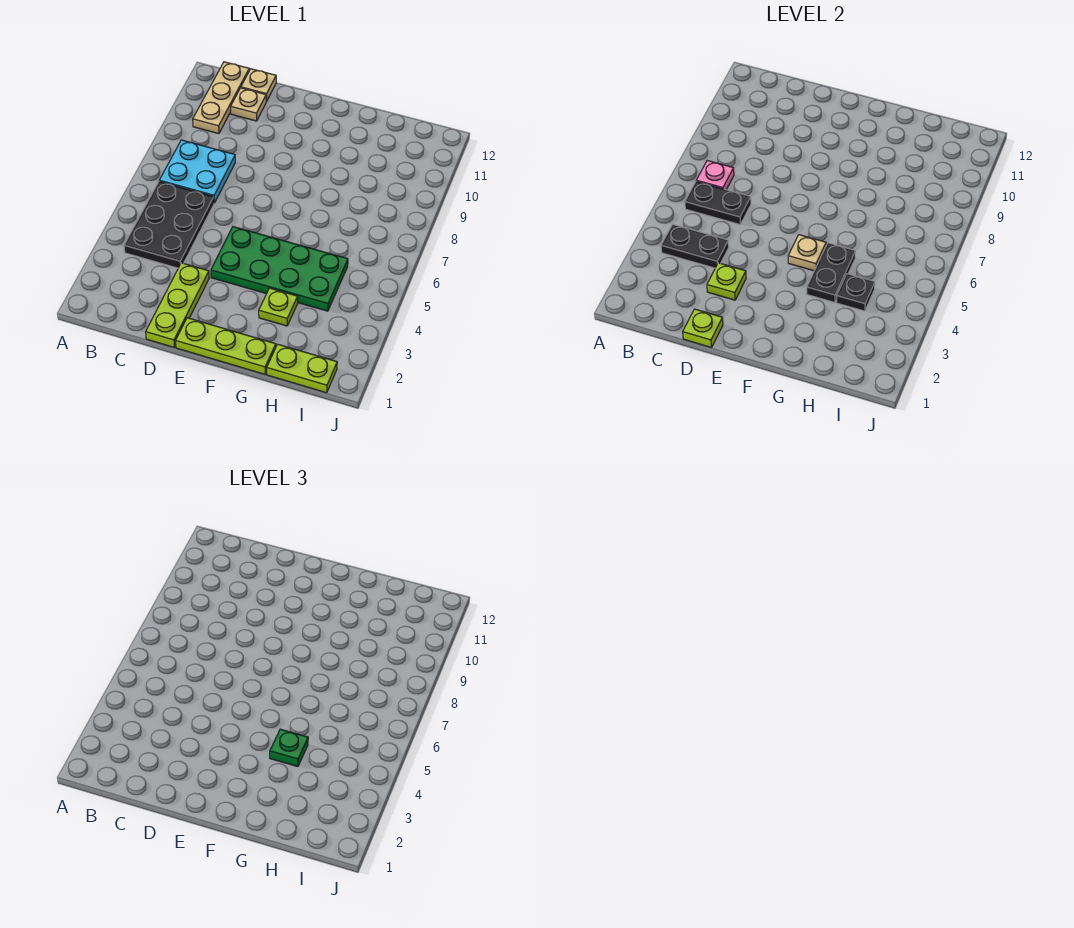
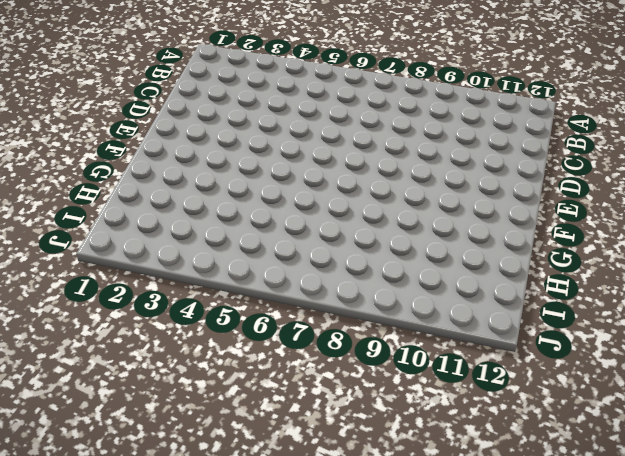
none -> black plate B4:C6 level 1
none -> cyan plate B7:C8 level 1
none -> tan plate B10:B12 level 1

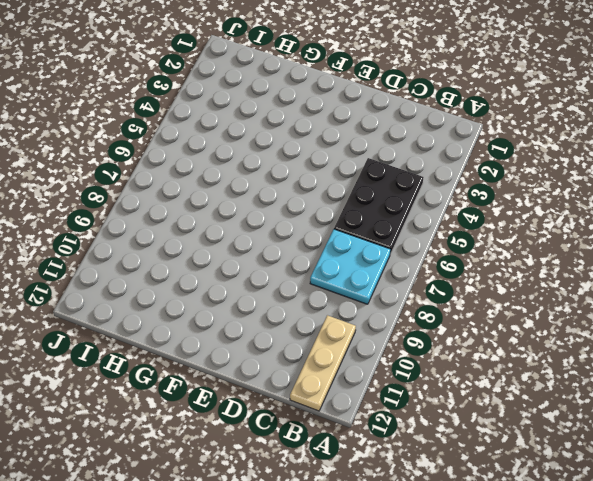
none -> tan plate C11 level 1
none -> tan plate C12 level 1
none -> lime plate D1:D3 level 1

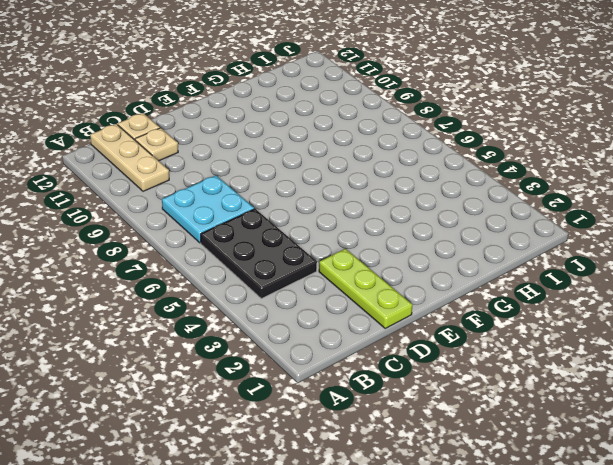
none -> lime plate E1:G1 level 1
none -> green plate E4:H5 level 1
none -> lime plate G3 level 1

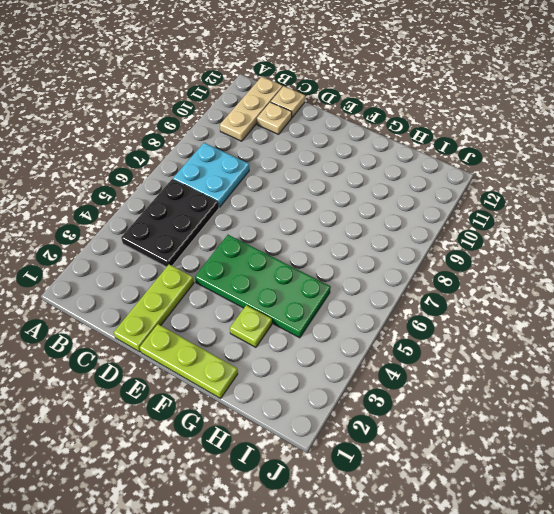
none -> lime plate H1:I1 level 1
none -> black plate B4:C4 level 2
none -> black plate B6:C6 level 2

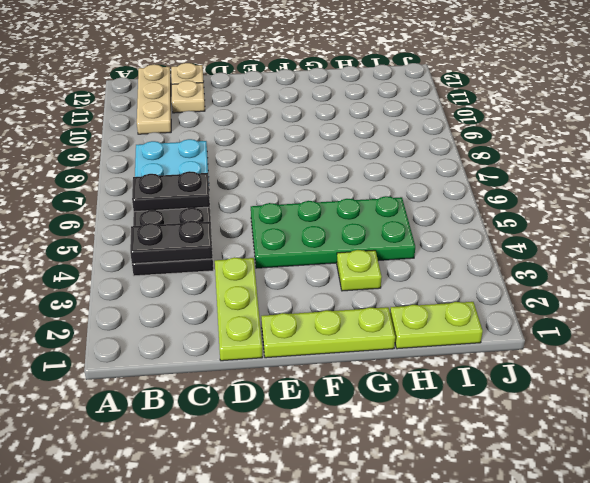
none -> pink plate B7 level 2
none -> lime plate D1 level 2
none -> lime plate D3 level 2

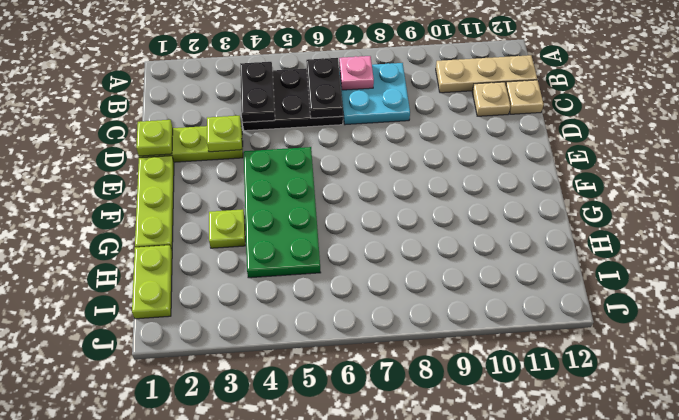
none -> tan plate F5 level 2
none -> black plate G4:G5 level 2
none -> black plate H4 level 2

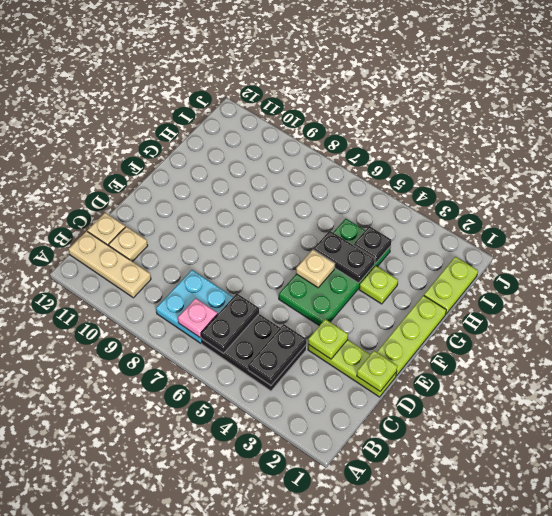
none -> green plate G4 level 3

